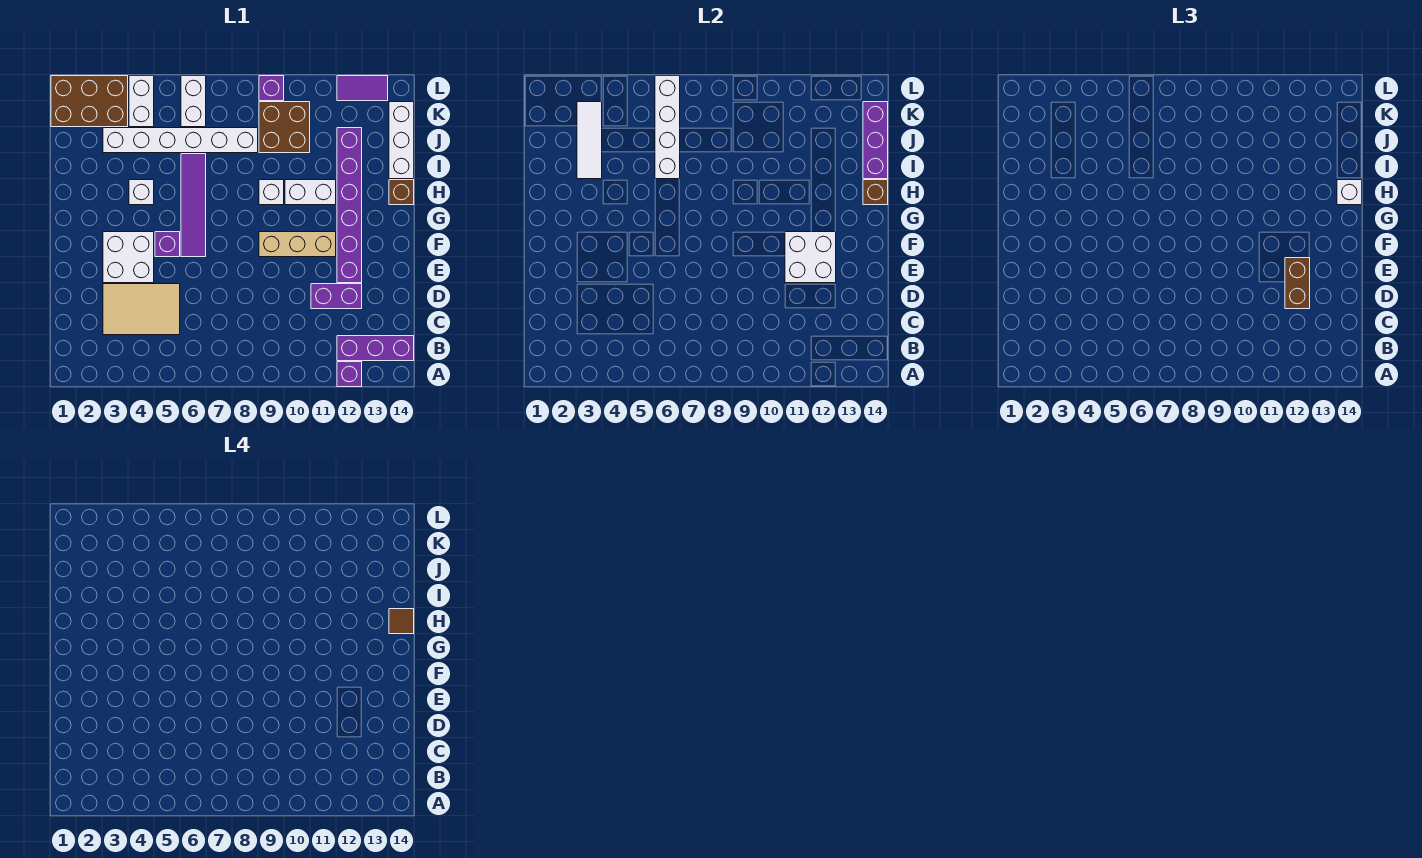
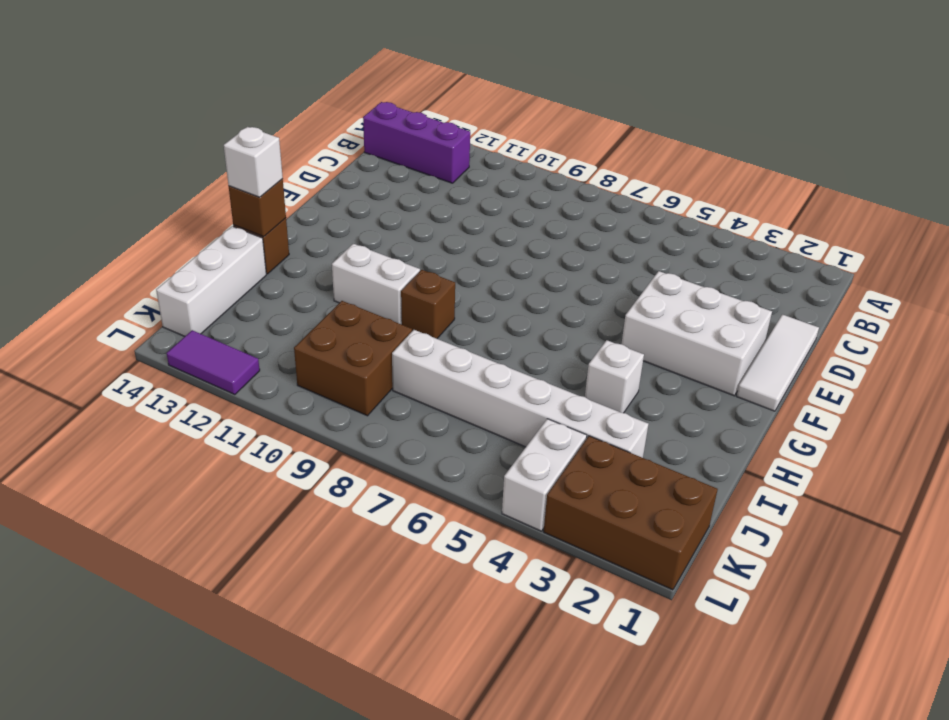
white tile D1:F1 level 1 -> white tile I3:K3 level 2
white brick E2:F4 level 1 -> white brick E3:F4 level 1
brown brick H9 level 1 -> white brick H9 level 1
none -> purple brick A12 level 1
none -> tan tile C3:D5 level 1
none -> purple brick D11:D12 level 1

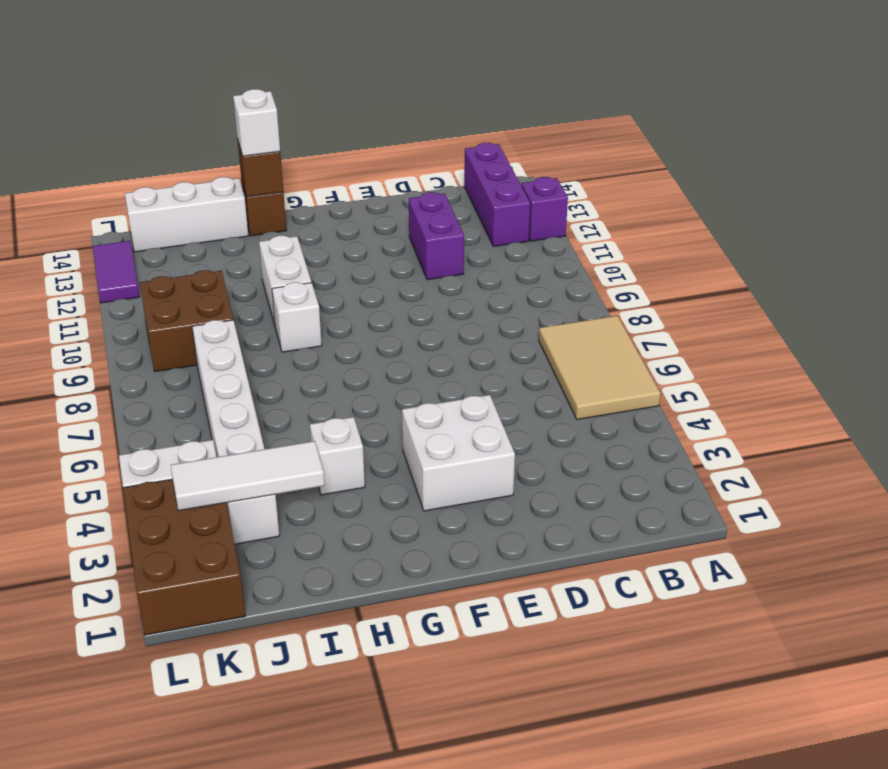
tan tile A5:B7 level 1 -> tan tile C3:D5 level 1
none -> purple brick E12:J12 level 1
none -> purple brick F5 level 1
none -> purple tile F6:I6 level 1

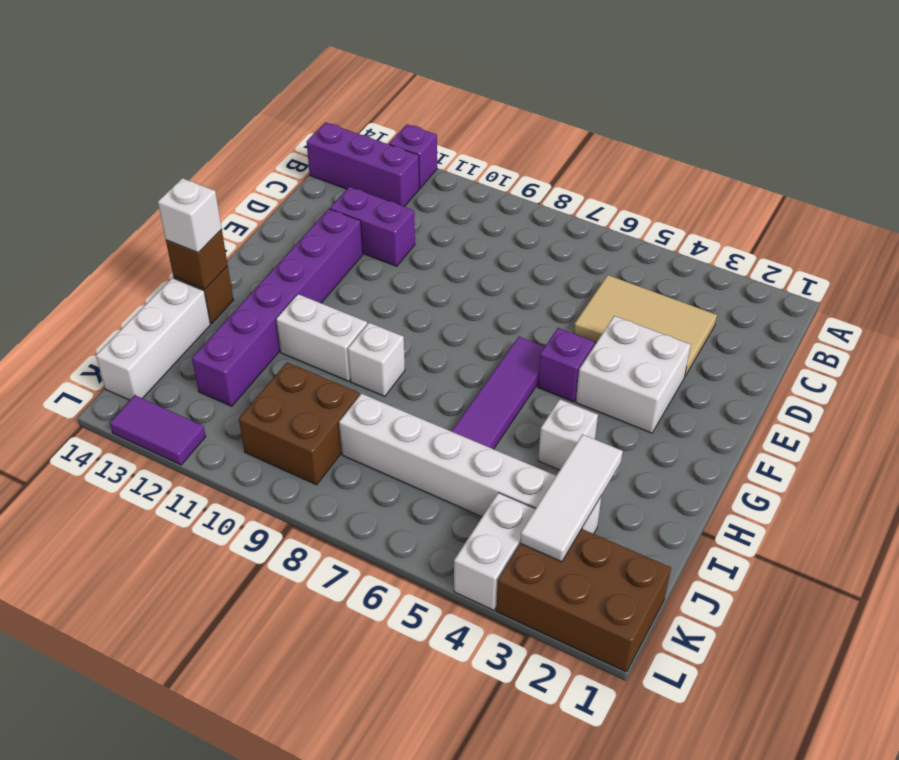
none -> tan brick F9:F11 level 1
none -> white brick K6:L6 level 1
none -> purple brick L9 level 1

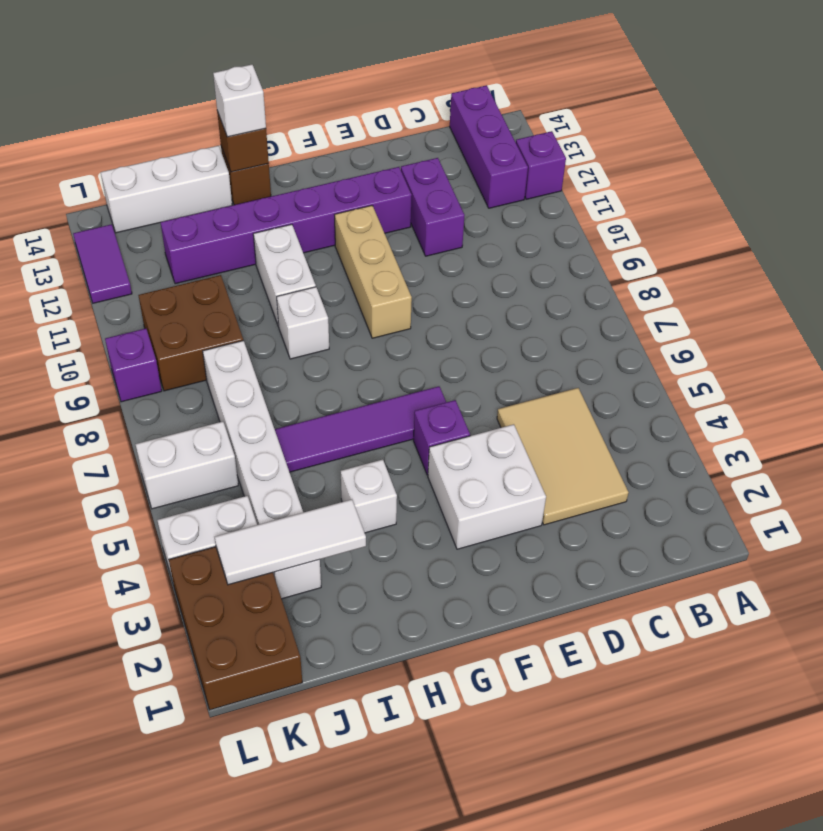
none -> white brick E11:F12 level 2
none -> white brick I6:L6 level 2
none -> purple brick I14:K14 level 2

